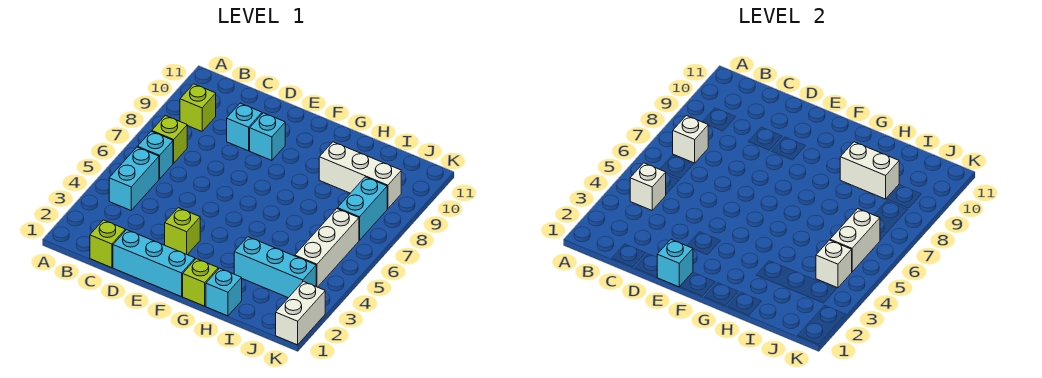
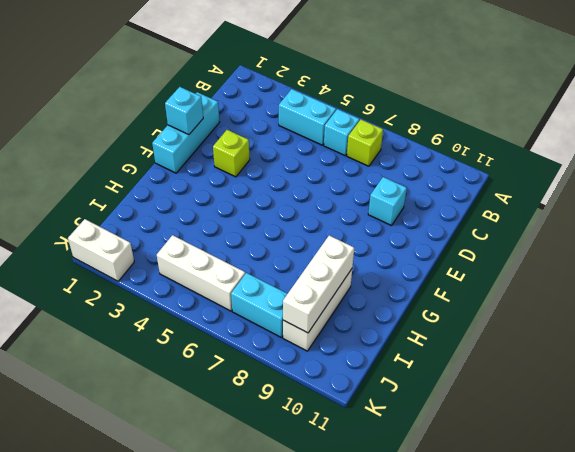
white brick H9:J9 level 2 -> white brick H9:I9 level 2
none -> lime brick B9 level 1
none -> lime brick C1 level 1
none -> cyan brick E9 level 1

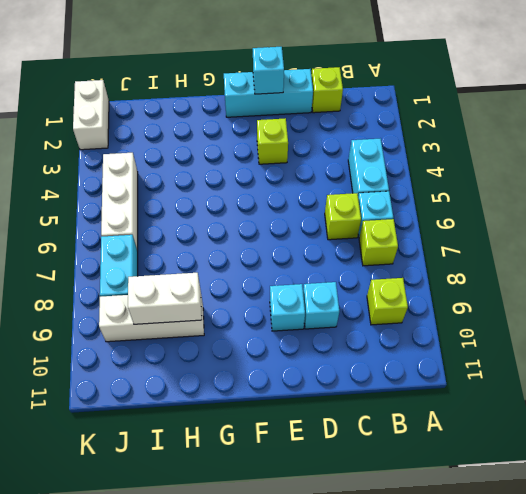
lime brick C6 level 1 -> lime brick G1 level 1
none -> cyan brick H1 level 1
none -> cyan brick H3:J3 level 1
none -> white brick B4 level 2

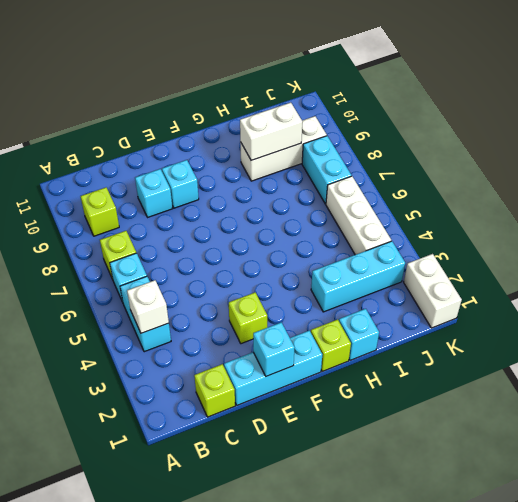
none -> white brick B7 level 2
none -> white brick J4 level 2
none -> white brick J5:J6 level 2

